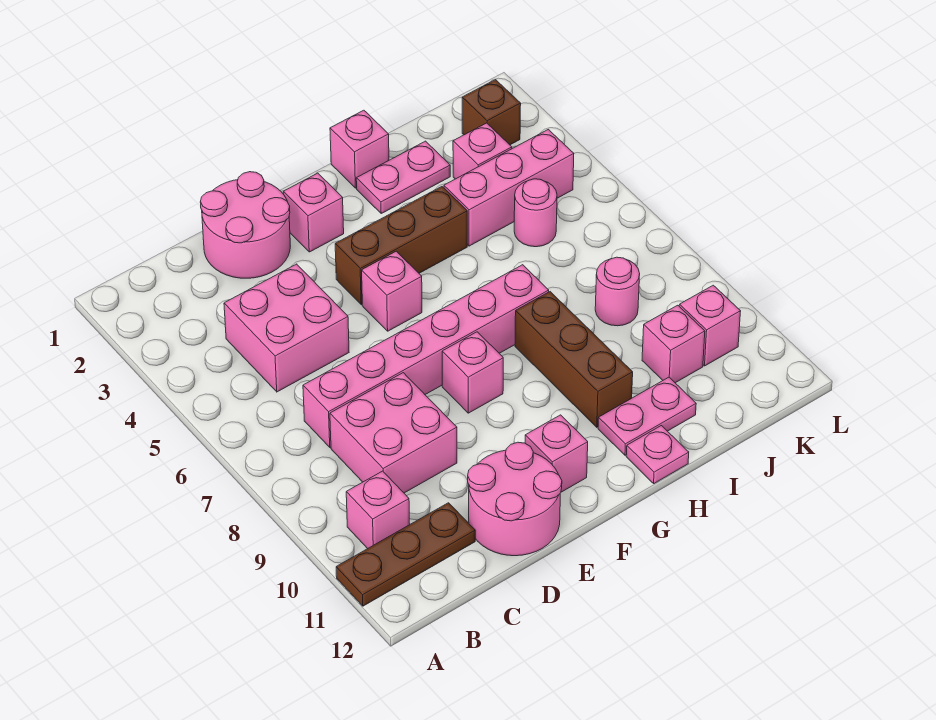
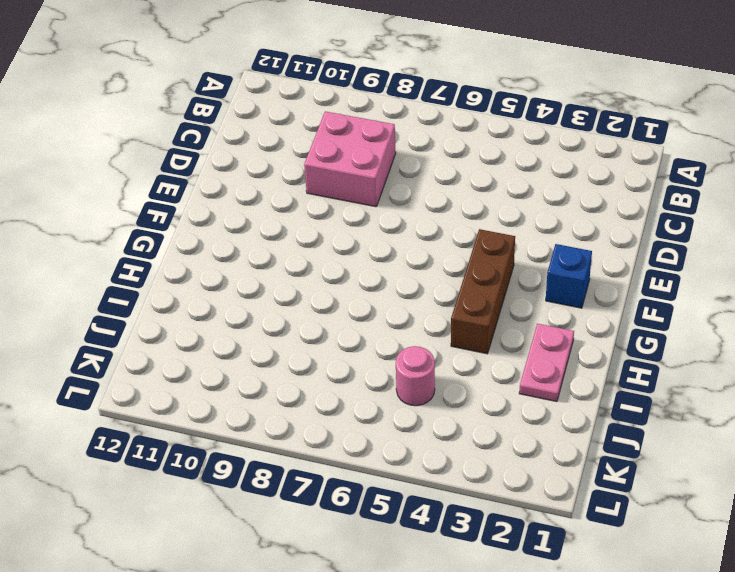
blue brick F2 level 1 -> pink brick F2 level 1
none -> brown plate A11:C11 level 1
none -> pink brick B10 level 1
none -> pink brick C4:D5 level 1

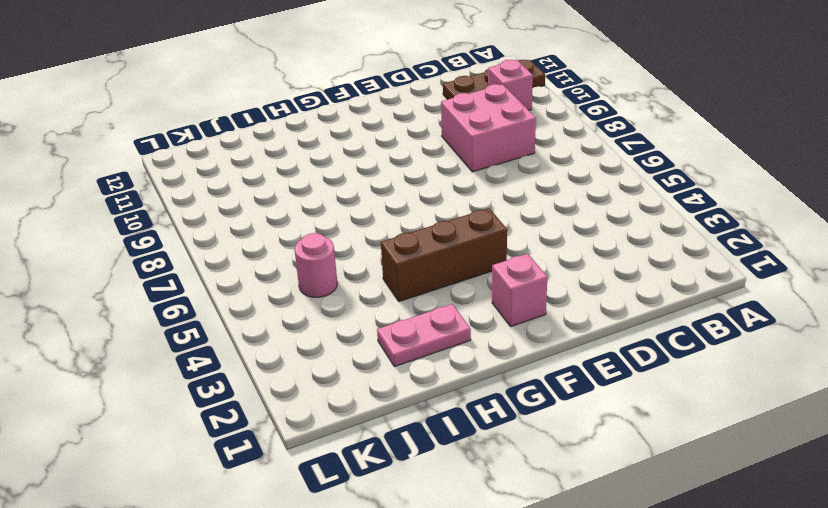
none -> pink brick C4:D5 level 1
none -> pink brick C7:H7 level 1
none -> pink round brick D1:E2 level 1

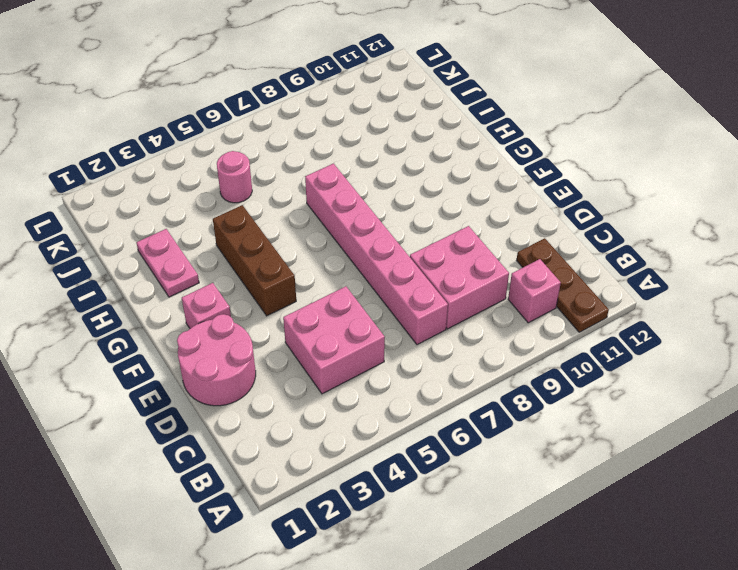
none -> pink round brick D11:E12 level 1
none -> pink brick F5 level 1
none -> pink brick F8 level 1

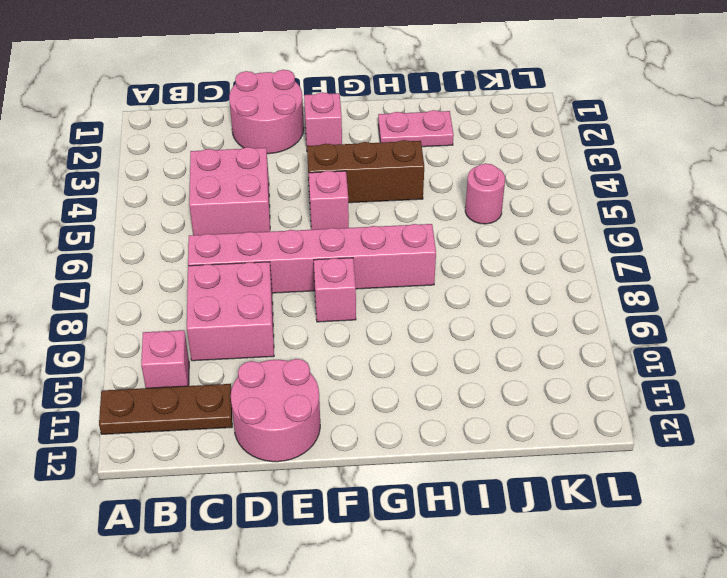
none -> pink brick F11 level 1
none -> pink brick H1 level 1
none -> brown brick H8:H10 level 1

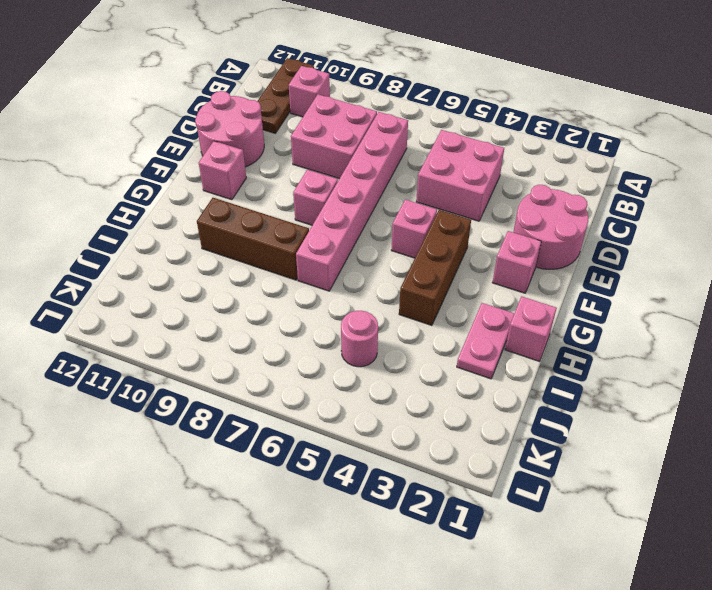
none -> pink plate H11:I11 level 1
none -> pink plate H12 level 1
none -> pink brick I4:K4 level 1

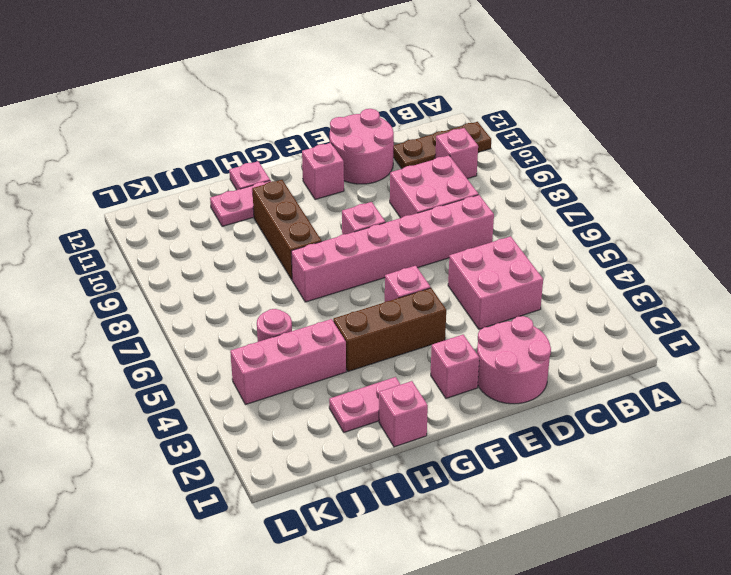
none -> pink brick J3 level 1
none -> pink round brick J8 level 1
none -> pink brick J10 level 1

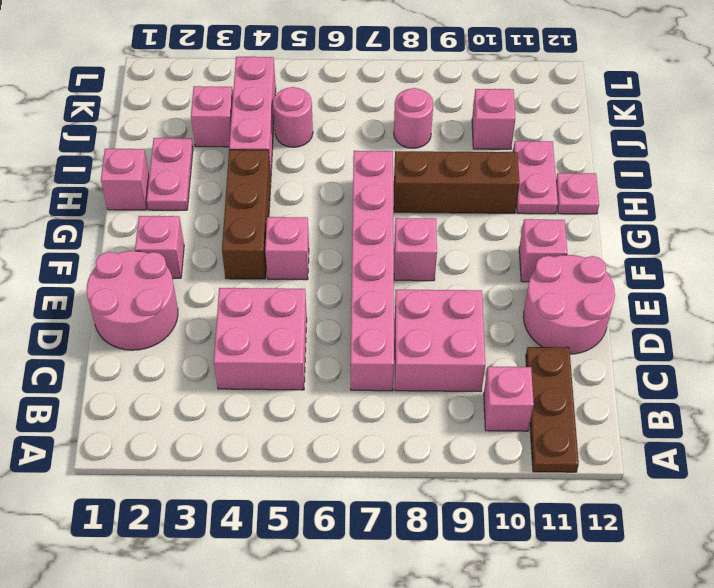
none -> brown brick K2 level 1
none -> pink brick K10 level 1

